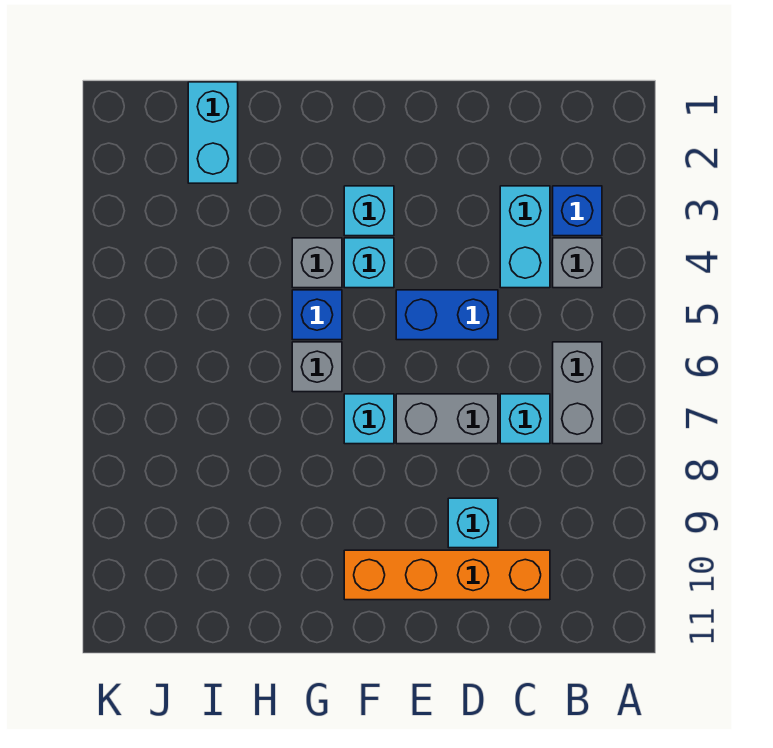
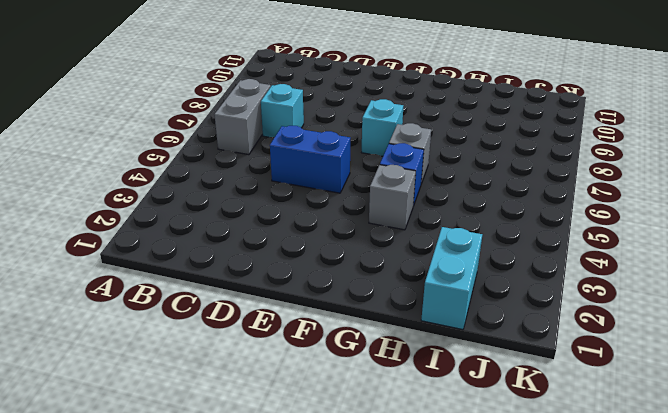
none -> blue brick B3 level 1
none -> grey brick B4 level 1
none -> cyan brick C3:C4 level 1

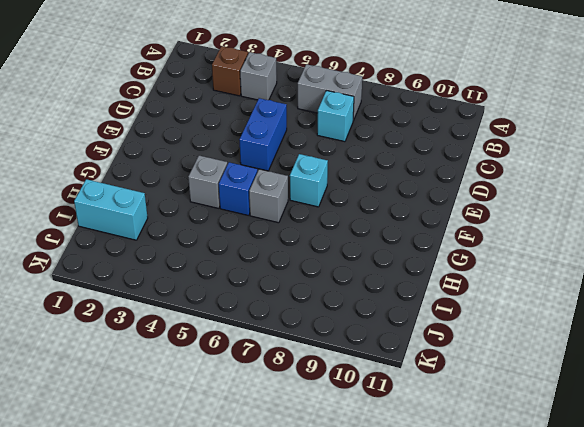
brown brick B3 level 1 -> blue brick B3 level 1
none -> cyan brick C3:C4 level 1
none -> orange brick C10:F10 level 1
none -> grey brick D7:E7 level 1

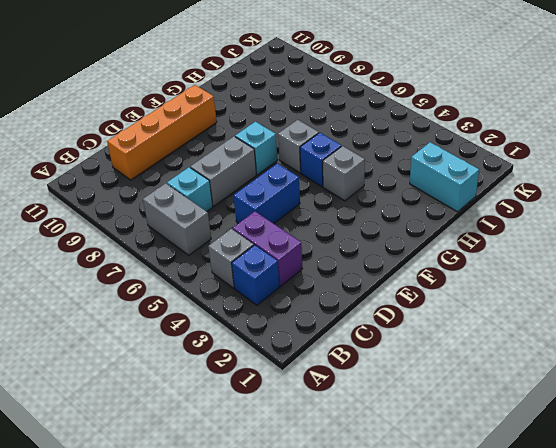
purple brick C3:C4 level 1 -> cyan brick C3:C4 level 1
none -> cyan brick D9 level 1
none -> cyan brick F3 level 1
none -> cyan brick F4 level 1

